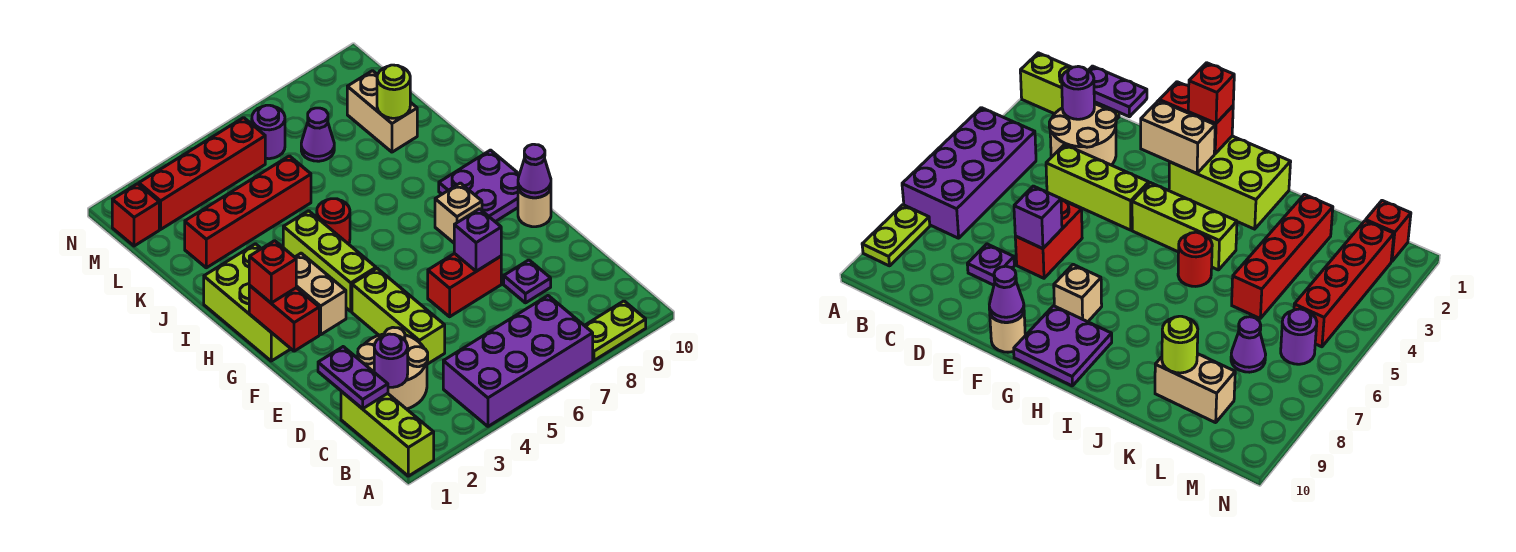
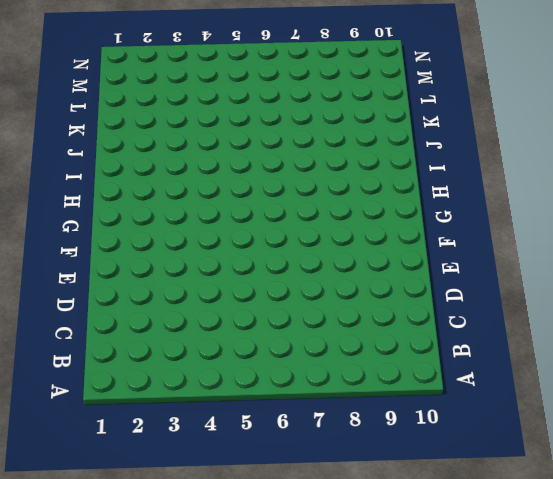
none -> lime brick A1:C1 level 1
none -> purple brick A4:B7 level 1
none -> lime plate A8:A9 level 1

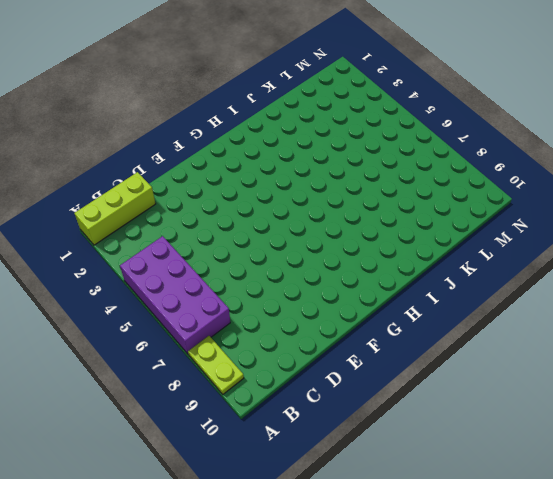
none -> tan round brick C2:D3 level 1
none -> lime brick D4:F4 level 1
none -> purple plate D8 level 1

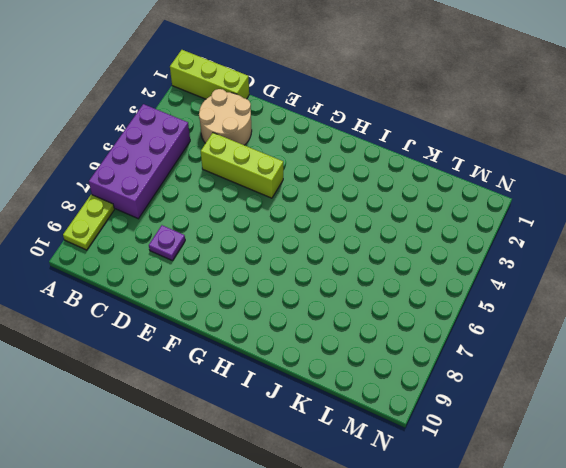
none -> red brick E6:E7 level 1
none -> tan round brick F10 level 1
none -> lime brick G1:I2 level 1

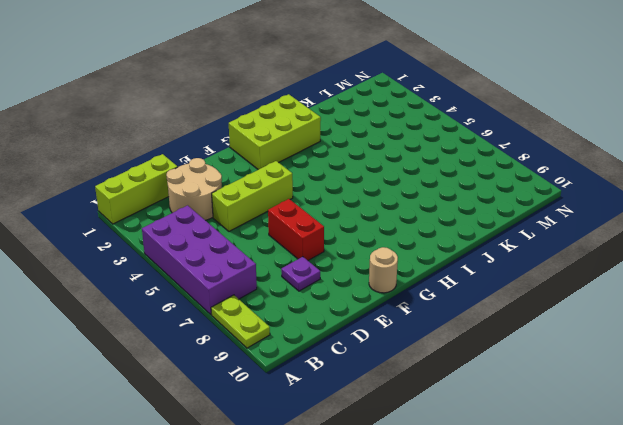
none -> lime brick G4:I4 level 1
none -> tan brick G8 level 1
none -> purple plate G9:H10 level 1

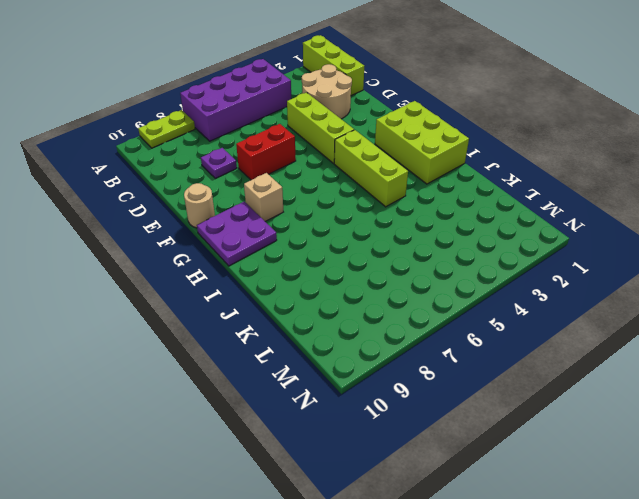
none -> red round brick I5 level 1
none -> red brick K2:K5 level 1
none -> tan brick K9:L9 level 1

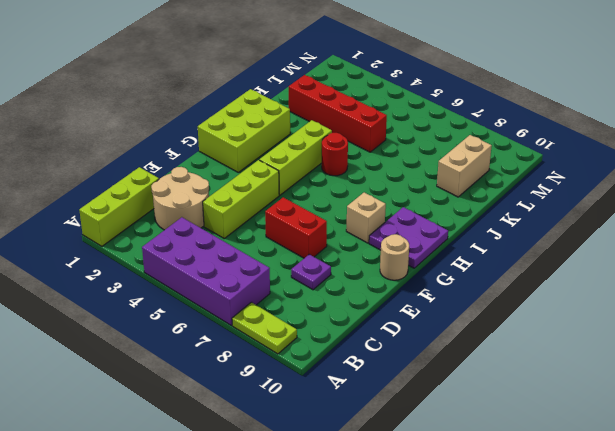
none -> purple cone L7 level 1
none -> red brick M1 level 1
none -> red brick M2:M5 level 1

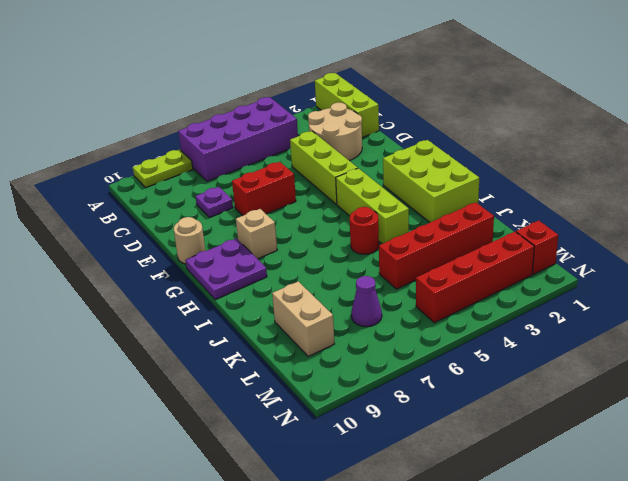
none -> purple round brick M6 level 1
none -> purple plate C1:D1 level 2
none -> purple round brick C2 level 2

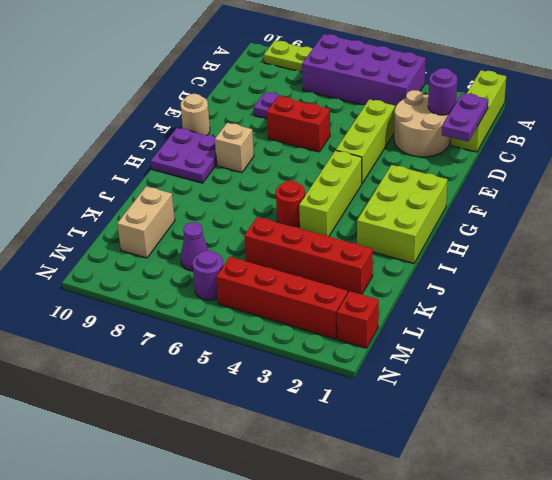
none -> purple brick E7 level 2
none -> red brick F1:G1 level 2
none -> tan brick F2:G2 level 2

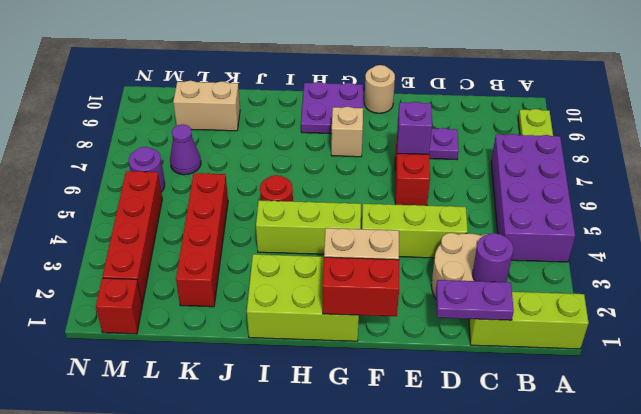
none -> purple cone F10 level 2
none -> lime round brick K9 level 2
none -> red brick G1 level 3

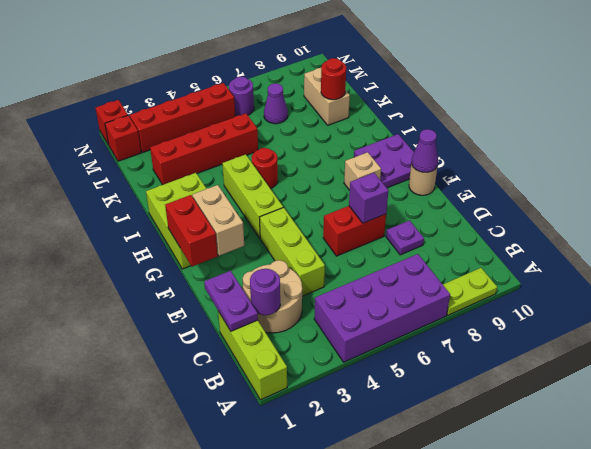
red round brick K9 level 2 -> lime round brick K9 level 2
red brick N1 level 1 -> red brick G1 level 3

